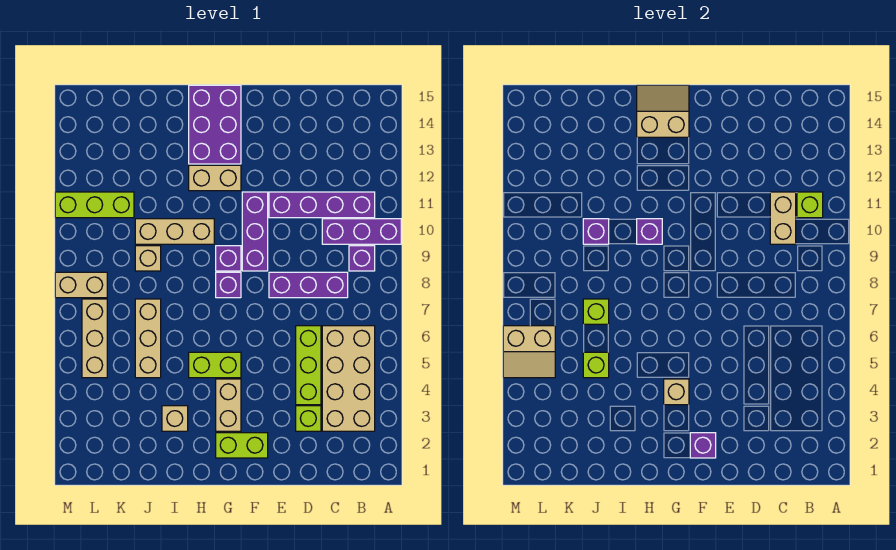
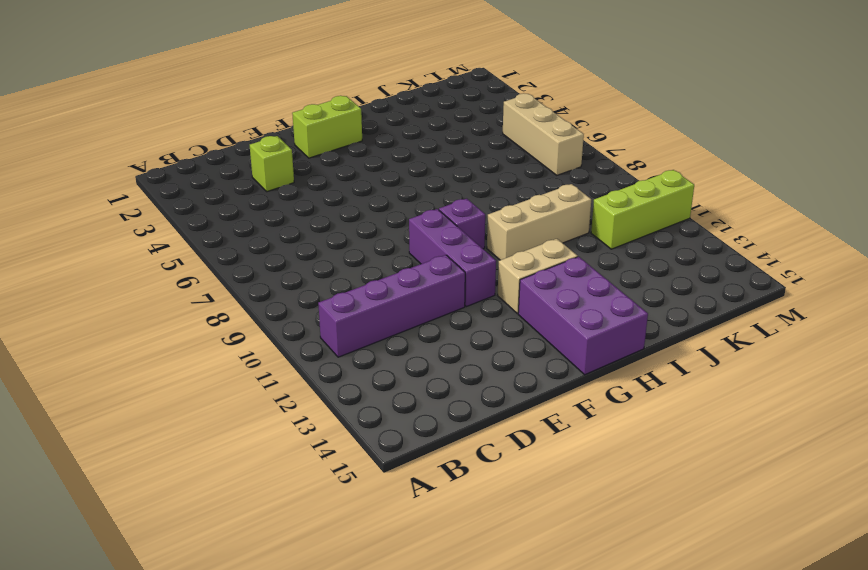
none -> purple brick A10:C10 level 1
none -> tan brick B3:C6 level 1
none -> purple brick B9 level 1
none -> purple brick C8:E8 level 1

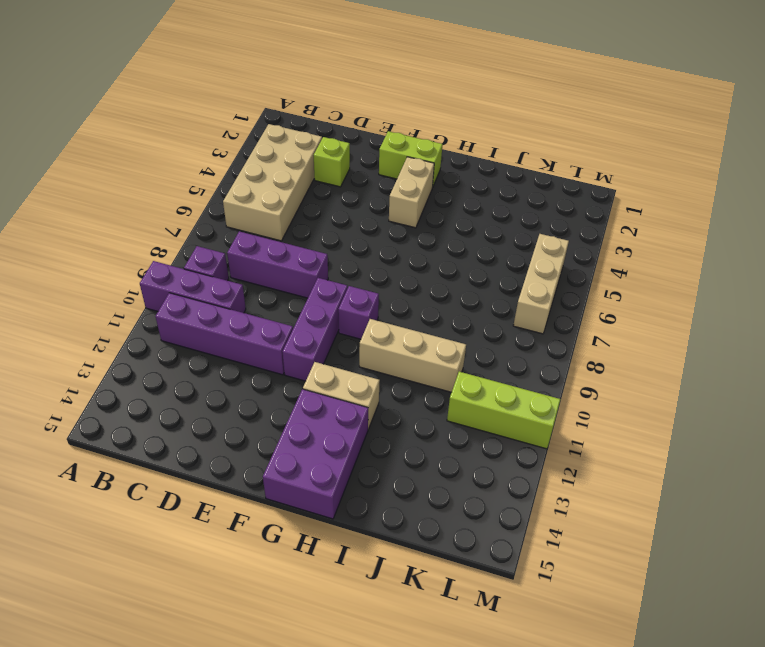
none -> lime brick D4:D6 level 1
none -> lime brick G5:H5 level 1
none -> purple brick G8 level 1
none -> tan brick I3 level 1

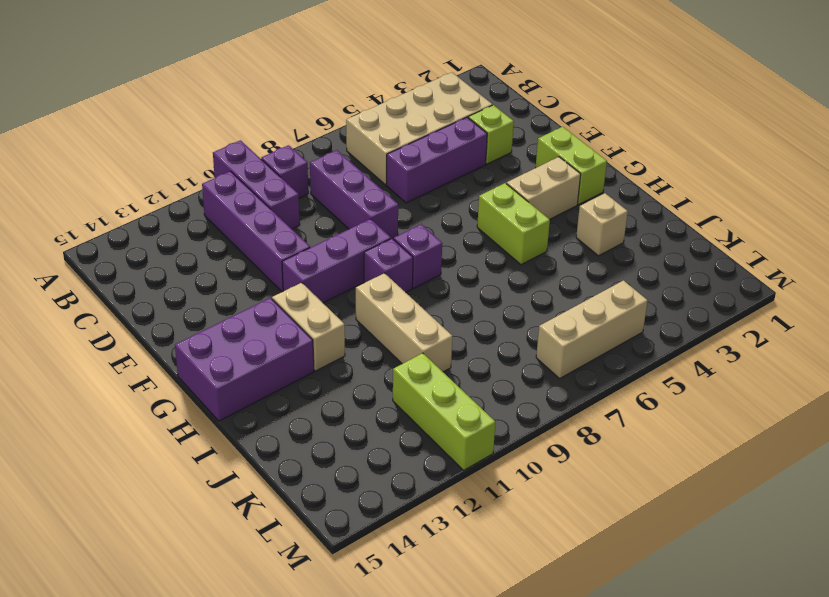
purple brick D4:D6 level 1 -> lime brick D4:D6 level 1
none -> tan brick J5:J7 level 1
none -> tan brick J9 level 1
none -> tan brick L8:M8 level 1
none -> lime brick B11 level 2

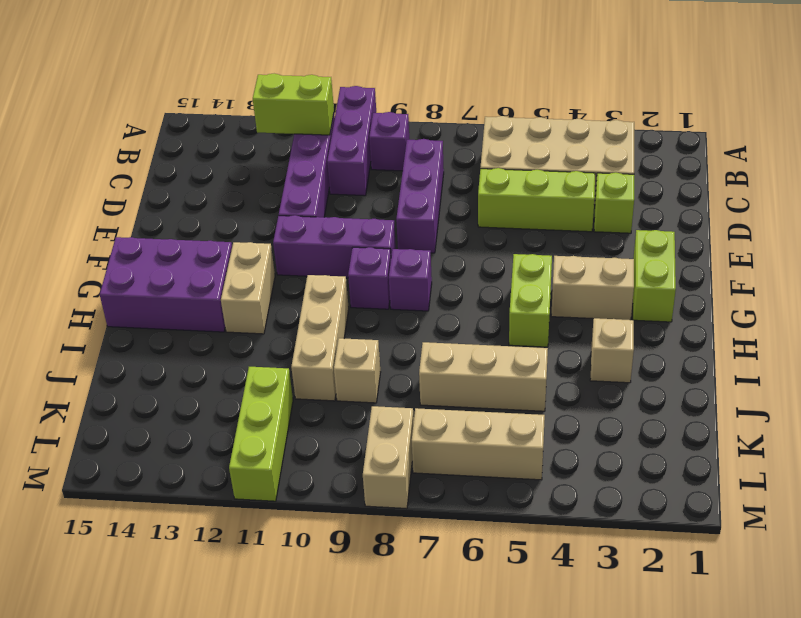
lime brick B11:B12 level 2 -> lime brick B11 level 2
none -> tan brick C10:C11 level 2
none -> purple brick F2 level 2
none -> tan brick G4 level 2
none -> tan slope G14:H15 level 2 top 14

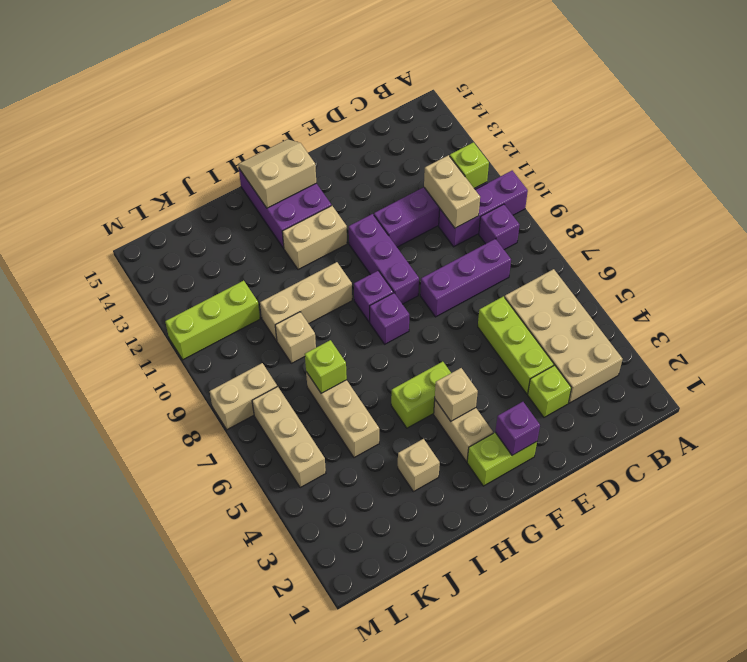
none -> purple brick H10 level 2
none -> lime brick J5 level 2
none -> purple brick J10 level 2
none -> tan slope L5:M6 level 2 top 6

